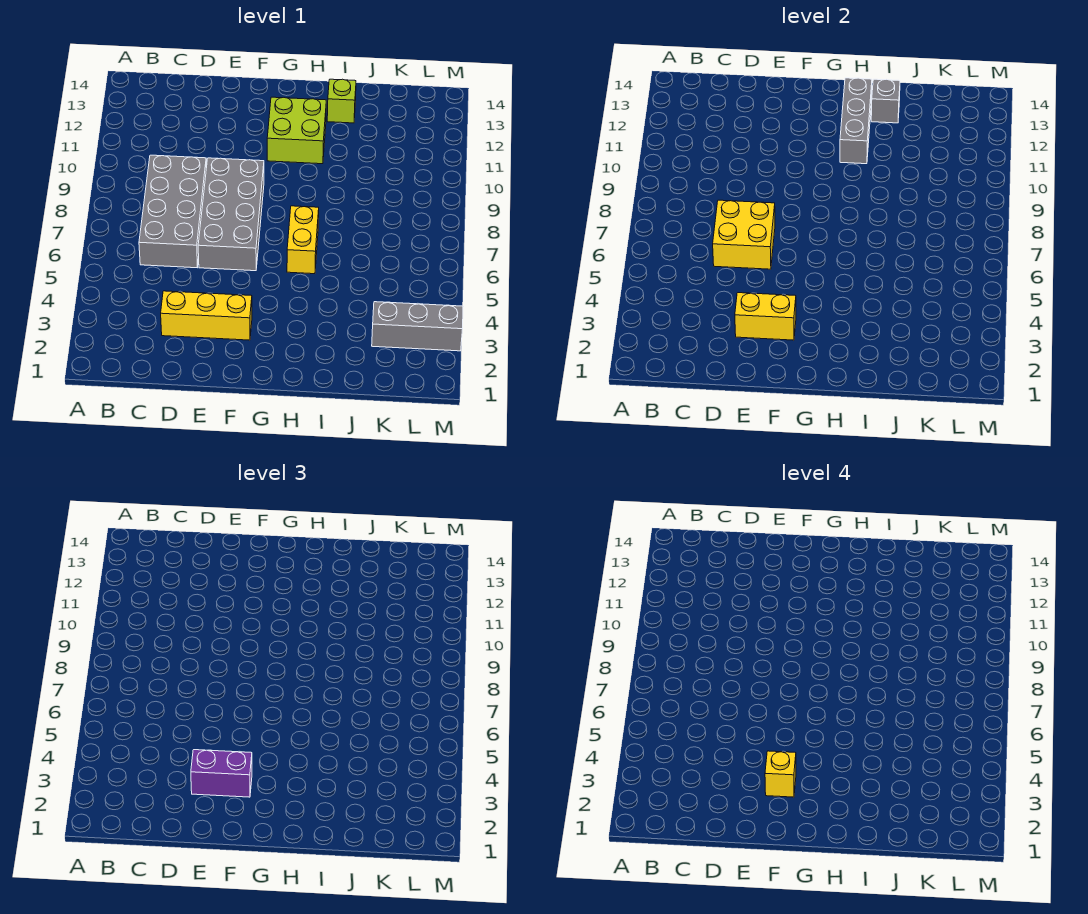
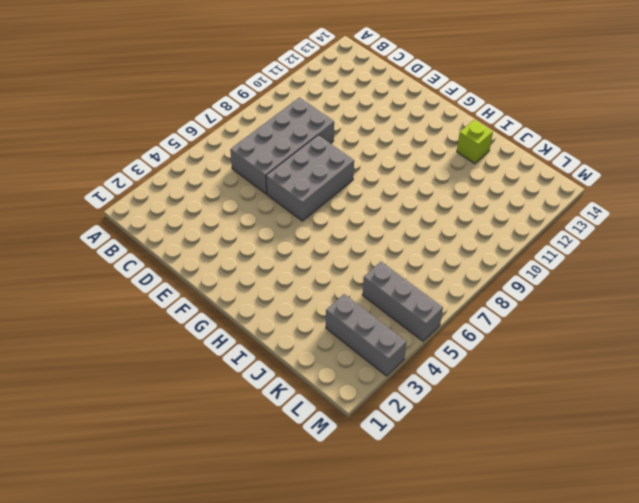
grey brick E6:F8 level 1 -> grey brick E6:F9 level 1
grey brick K5:M5 level 1 -> grey brick H11:H13 level 2
none -> yellow brick D3:F3 level 1
none -> lime brick G11:H12 level 1
none -> yellow brick H6:H7 level 1

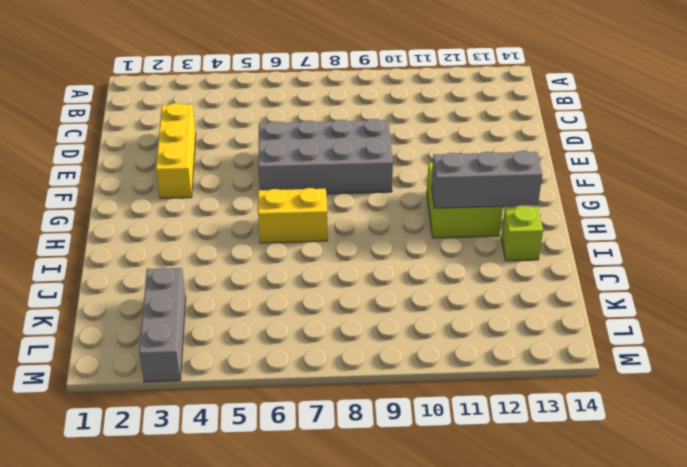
none -> grey brick C6:D9 level 1
none -> yellow brick D6:E7 level 2
none -> yellow brick E3:F3 level 2

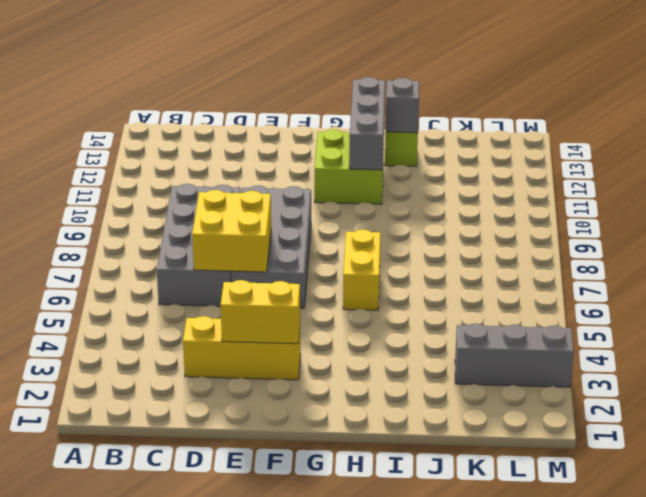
none -> purple brick E3:F3 level 3
none -> yellow brick F3 level 4

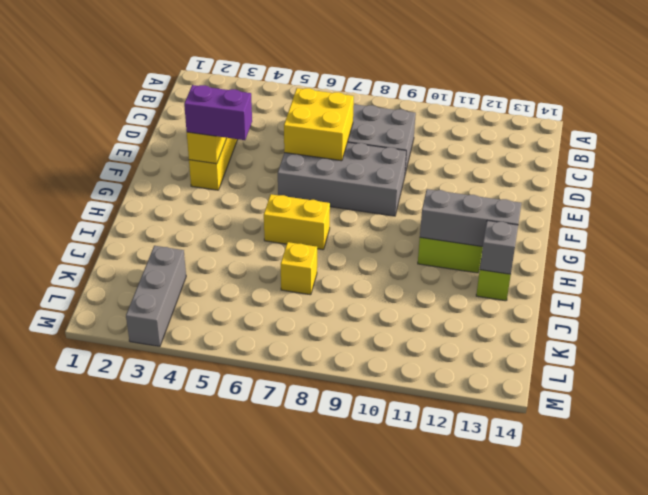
purple brick F3:F4 level 3 -> purple brick E3:F3 level 3
yellow brick J7 level 1 -> yellow brick F3 level 4

